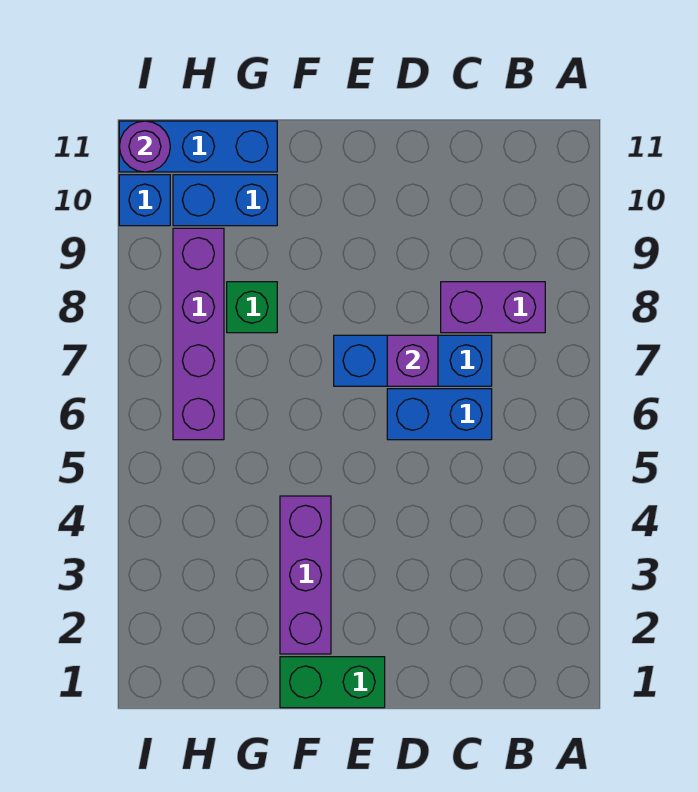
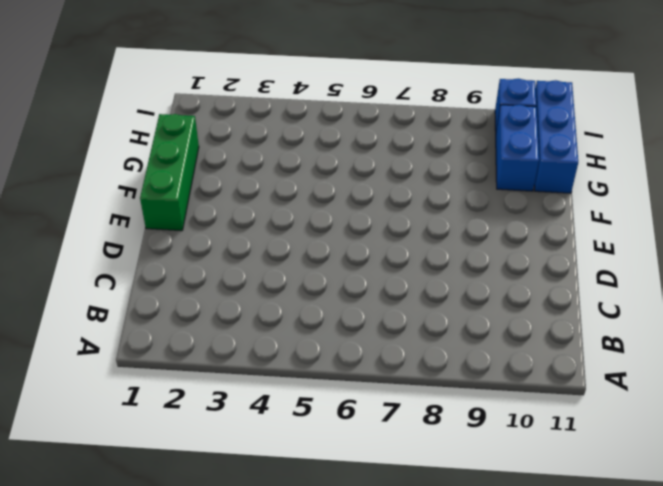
green brick E1:G1 level 1 -> green brick E1:F1 level 1
none -> purple brick B8:C8 level 1
none -> blue brick C6:D6 level 1
none -> blue brick C7:E7 level 1

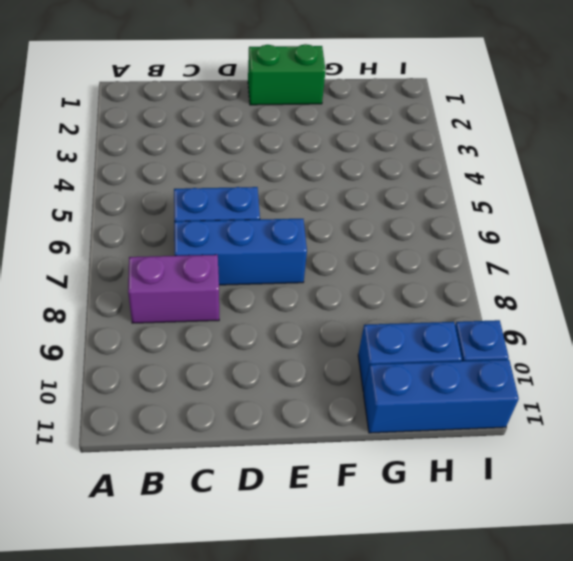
none -> purple brick F2:F4 level 1
none -> green brick G8 level 1
none -> purple brick H6:H9 level 1

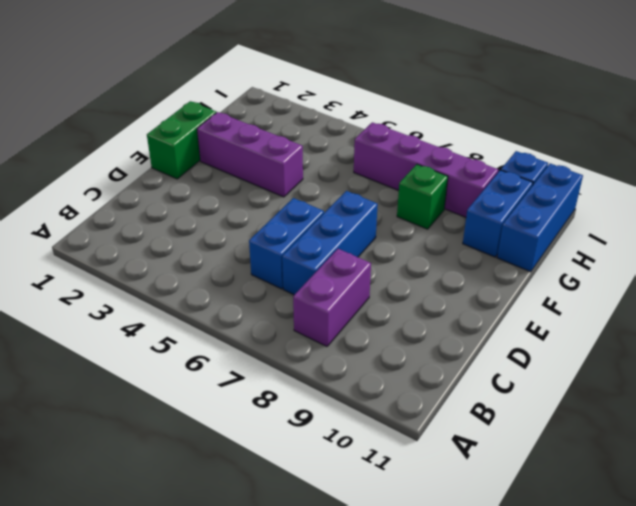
none -> purple brick D7 level 2
none -> purple round brick I11 level 2

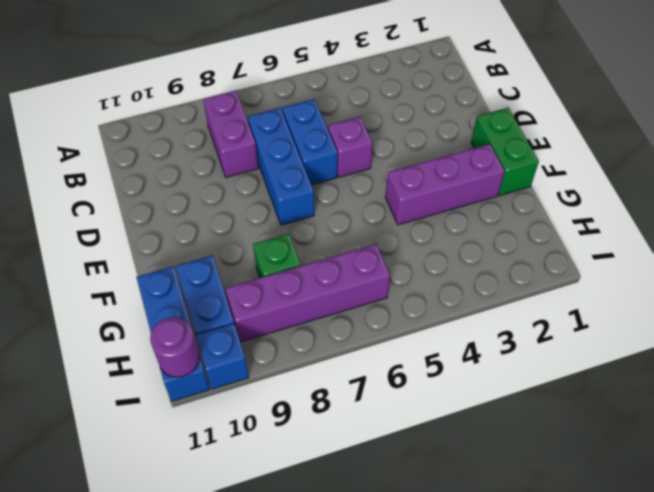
purple brick D5 level 1 -> purple brick D7 level 2

